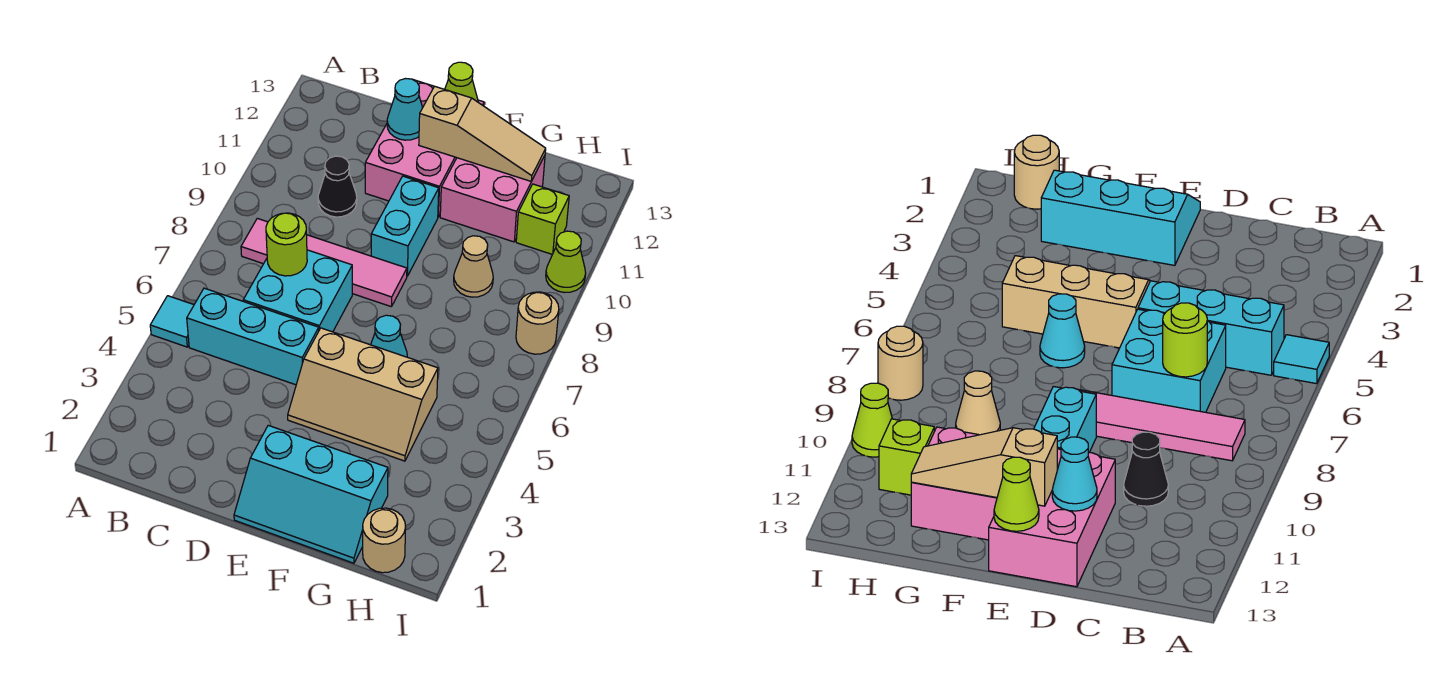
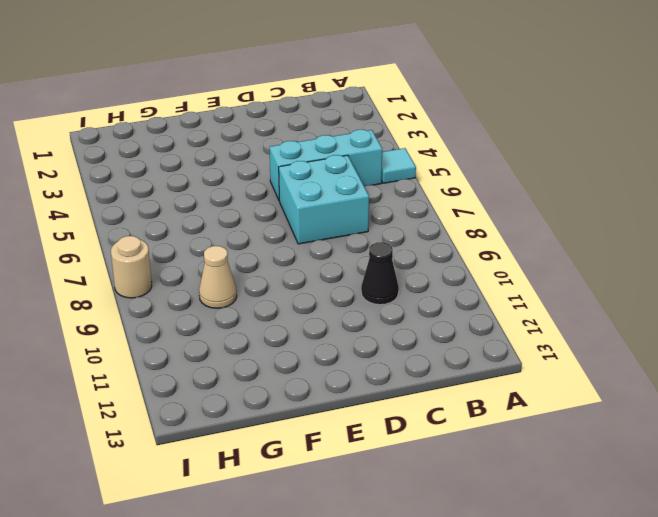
none -> pink tile B8:E8 level 1
none -> pink brick D11:E13 level 1
none -> cyan slope E1:G2 level 1 top 2

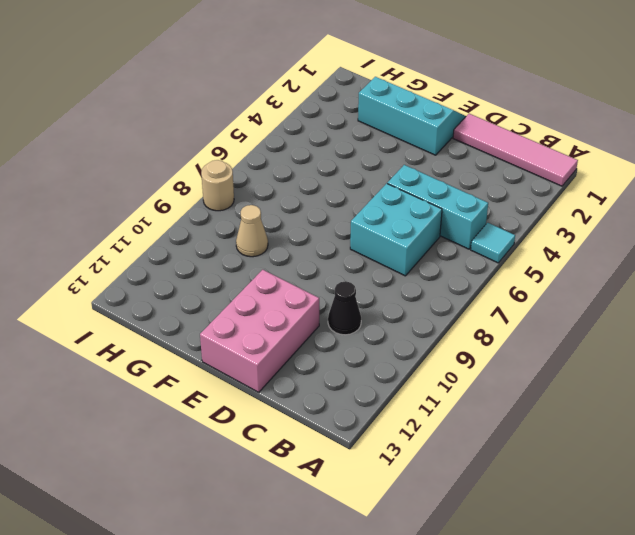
pink tile A1:D1 level 1 -> pink tile B8:E8 level 1
none -> tan slope E4:G5 level 1 top 5
none -> cyan brick E9:E10 level 1
none -> cyan cone F6 level 1

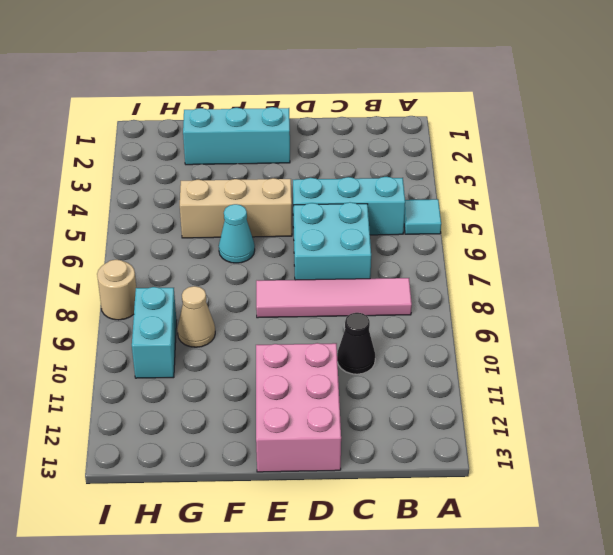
cyan brick H9:H10 level 1 -> cyan brick E9:E10 level 1
none -> pink brick F11:G12 level 1
none -> tan round brick H1 level 1
none -> lime brick H11 level 1

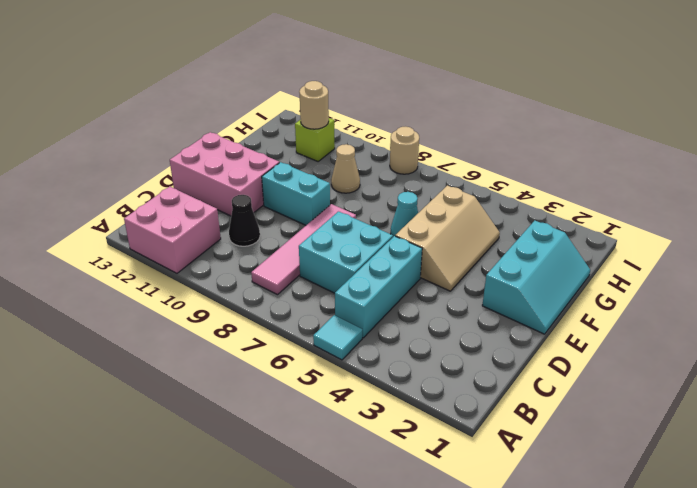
pink brick A11:B12 level 1 -> pink brick F11:G12 level 1
tan round brick H11 level 2 -> tan round brick H1 level 1
none -> lime cone I10 level 1
none -> lime round brick C7 level 2
none -> cyan cone D12 level 2

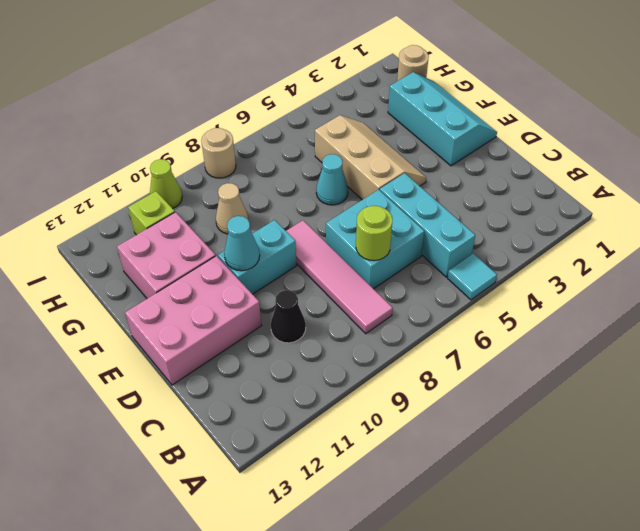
cyan cone E10 level 2 -> cyan cone D12 level 2
none -> tan slope E12:G12 level 2 top E
none -> lime cone E13 level 2

